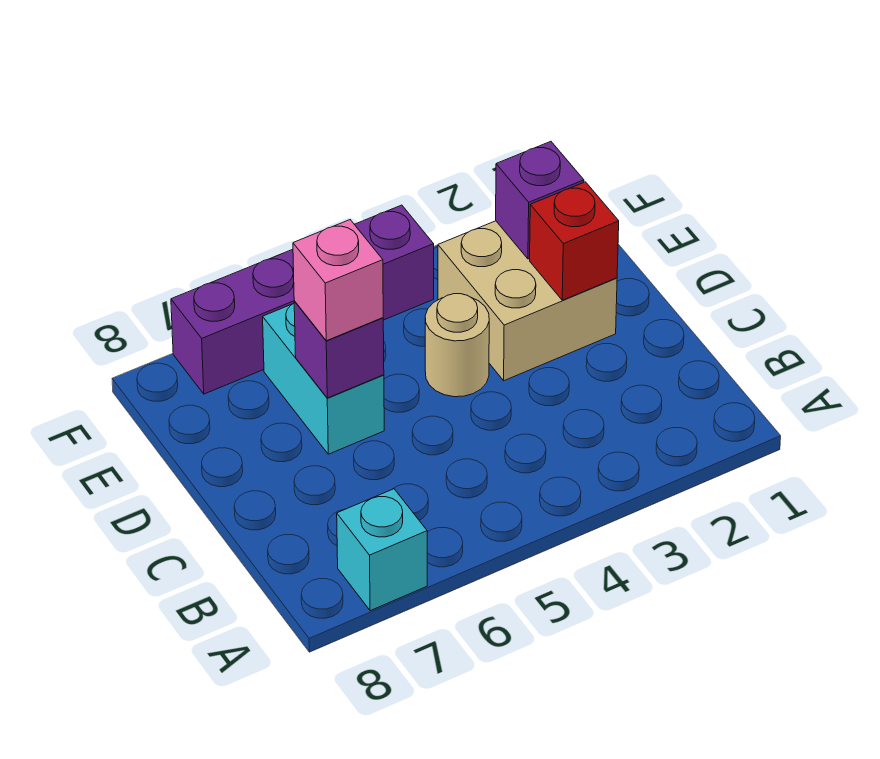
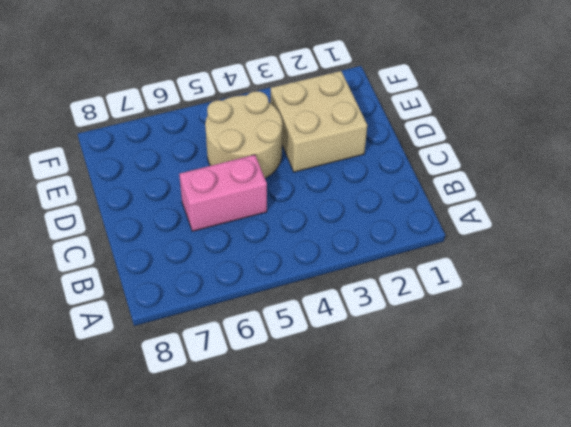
pink brick C5:C6 level 1 -> none
tan round brick D4:E5 level 1 -> tan round brick D4 level 1
none -> cyan brick A7 level 1
none -> cyan brick D6:E6 level 1

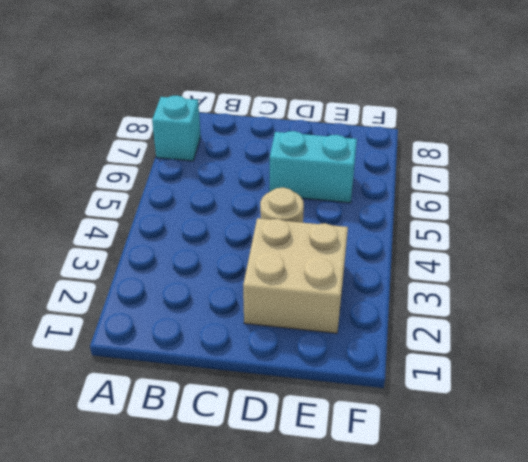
none -> purple brick F4:F7 level 1
none -> red brick D2 level 2

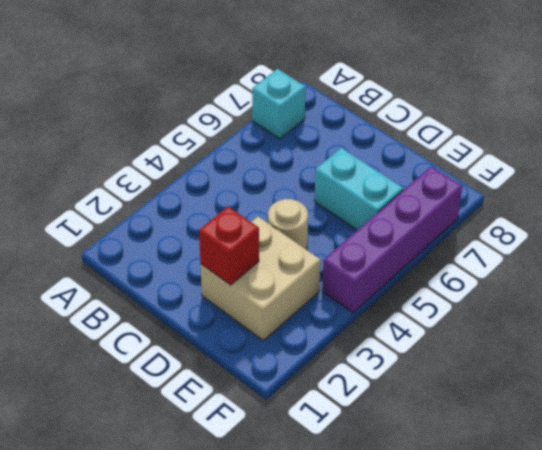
none -> purple brick D6 level 2
none -> purple brick E2 level 2

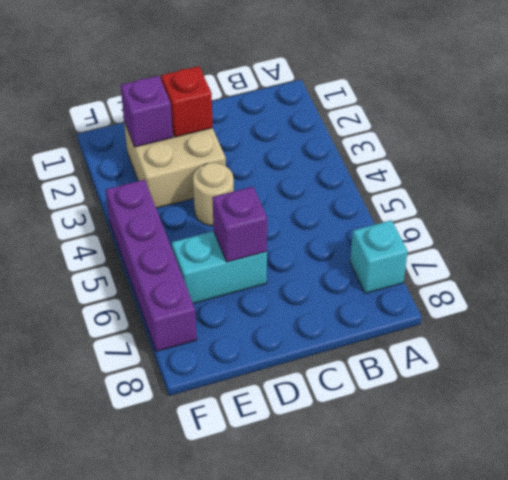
none -> pink brick D6 level 3

